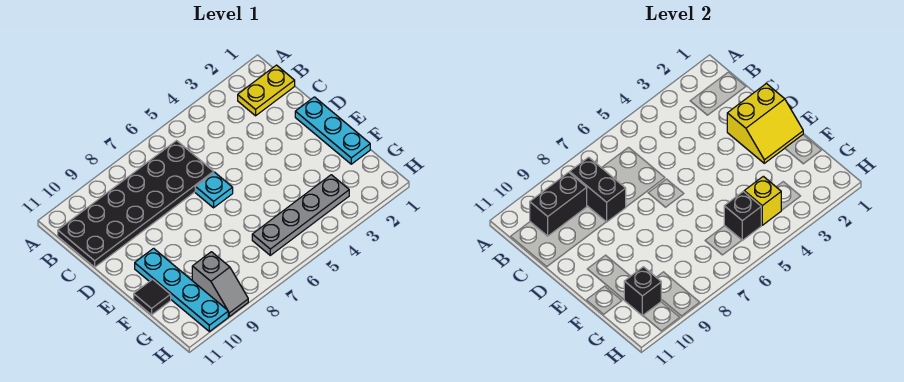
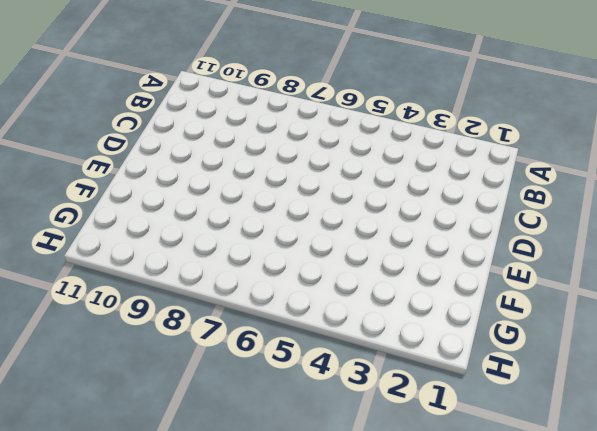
none -> yellow plate B1:B2 level 1
none -> black plate B6:C11 level 1
none -> cyan plate D1:F1 level 1

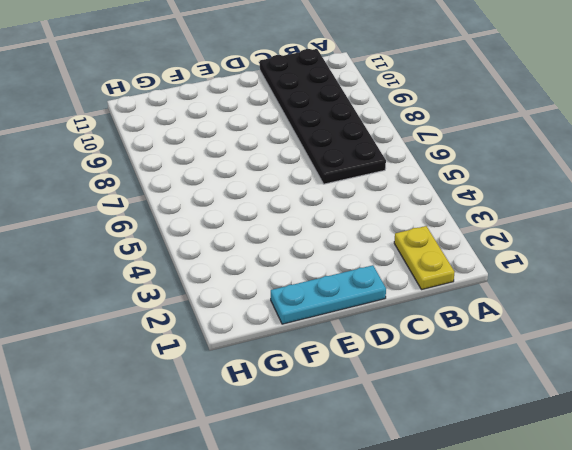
none -> cyan plate D6 level 1
none -> cyan plate E10:H10 level 1
none -> black tile F11 level 1

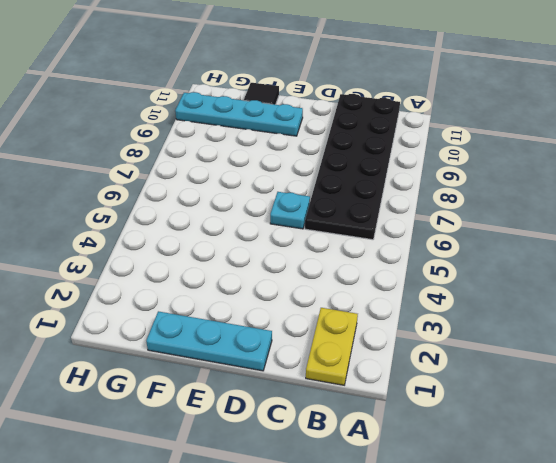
none -> grey plate G3:G6 level 1
none -> grey slope G9:H9 level 1 top G
none -> black brick B8:C8 level 2

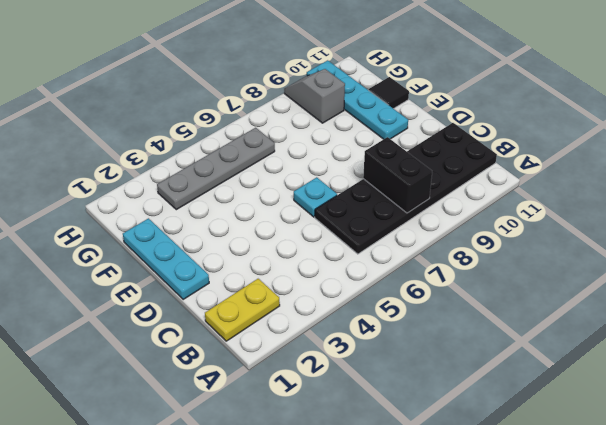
none -> black brick B9:B10 level 2
none -> yellow slope D1:E2 level 2 top D
none -> yellow brick G4 level 2

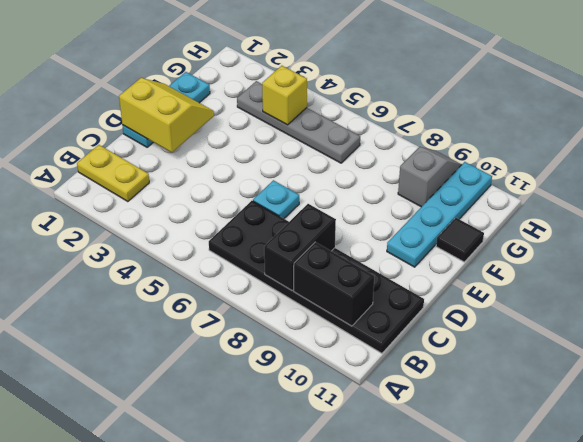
none -> black brick G5 level 2
none -> black brick G10 level 2

